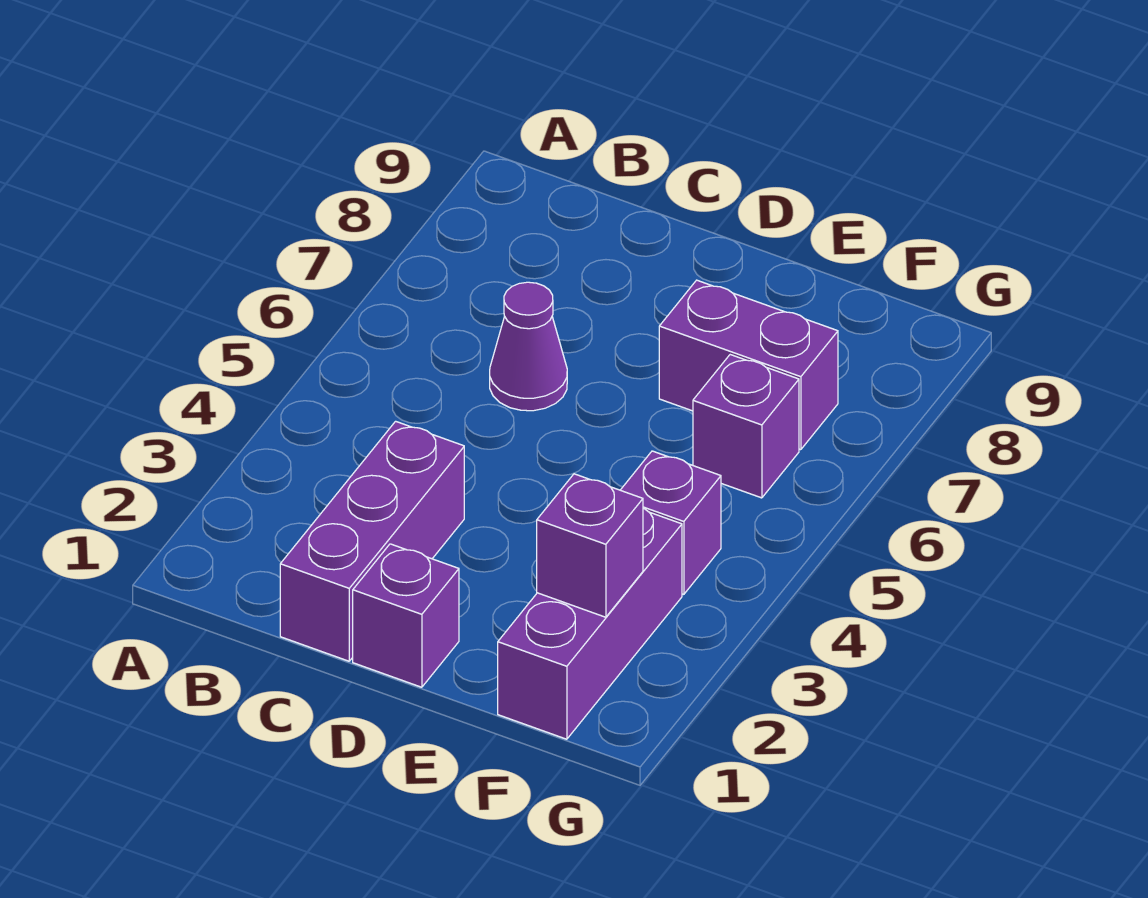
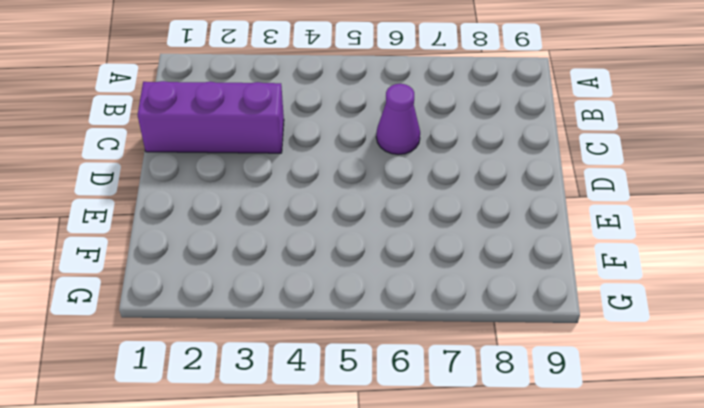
none -> purple brick D1 level 1
none -> purple brick E7:F7 level 1

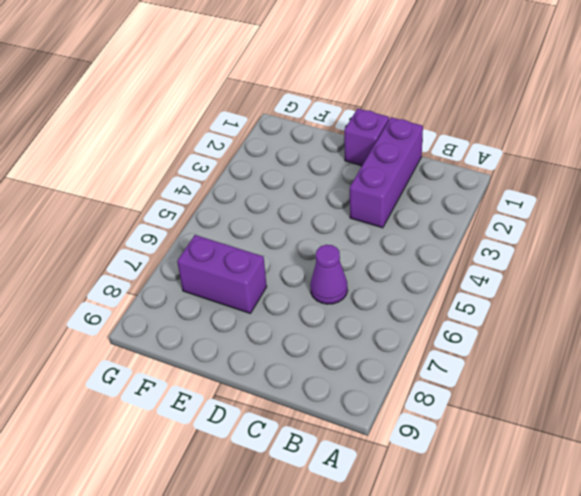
none -> purple brick F1:F3 level 1
none -> purple brick F4 level 1

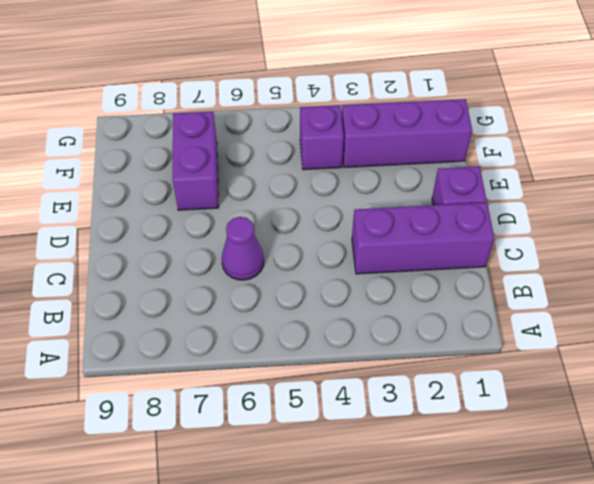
none -> purple brick F6 level 1
none -> purple brick F2 level 2

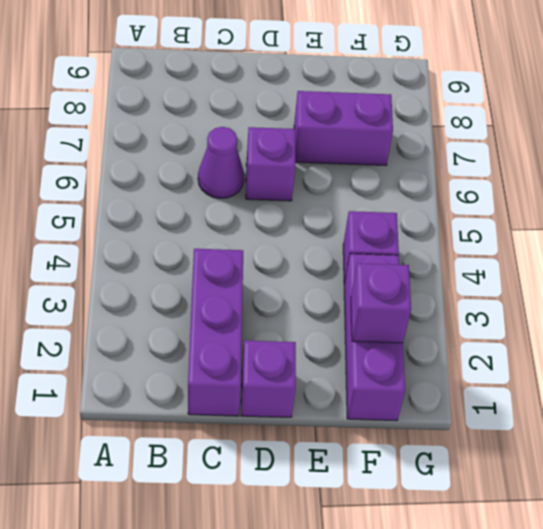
purple brick D6 level 1 -> purple brick F6 level 1

